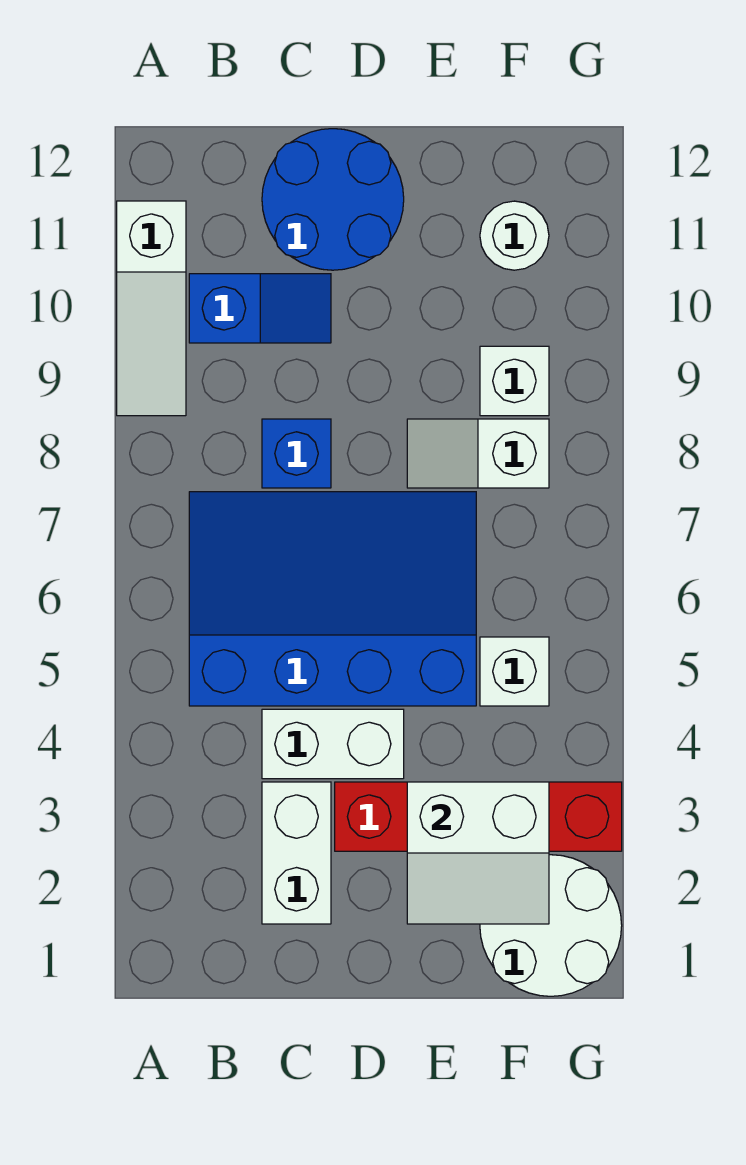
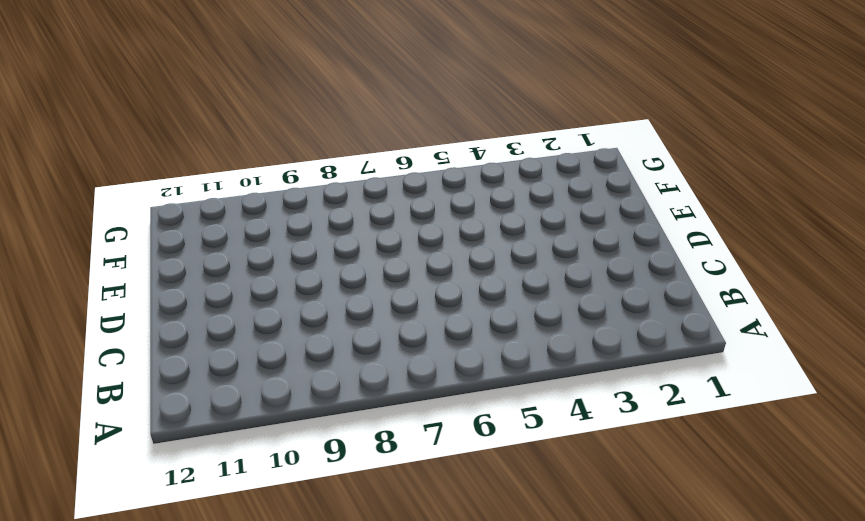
none -> white slope A9:A11 level 1 top 11
none -> blue slope B5:E7 level 1 top 5
none -> blue slope B10:C10 level 1 top B

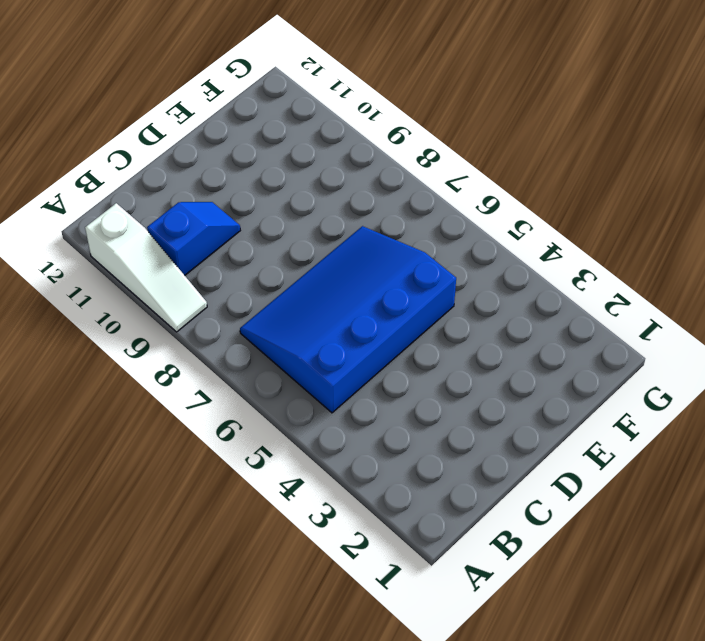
none -> white brick C2:C3 level 1
none -> white brick C4:D4 level 1
none -> blue brick C8 level 1

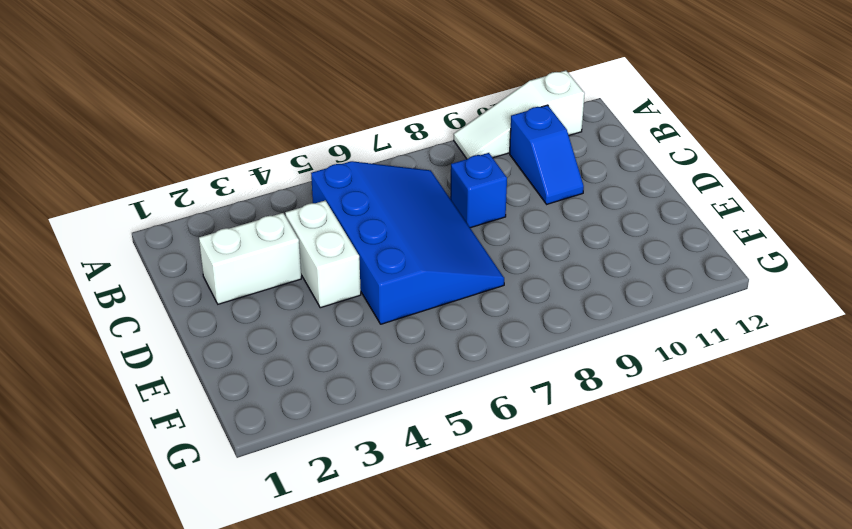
none -> blue round brick C11:D12 level 1
none -> red brick D3:G3 level 1
none -> white slope E8:F8 level 1 top F

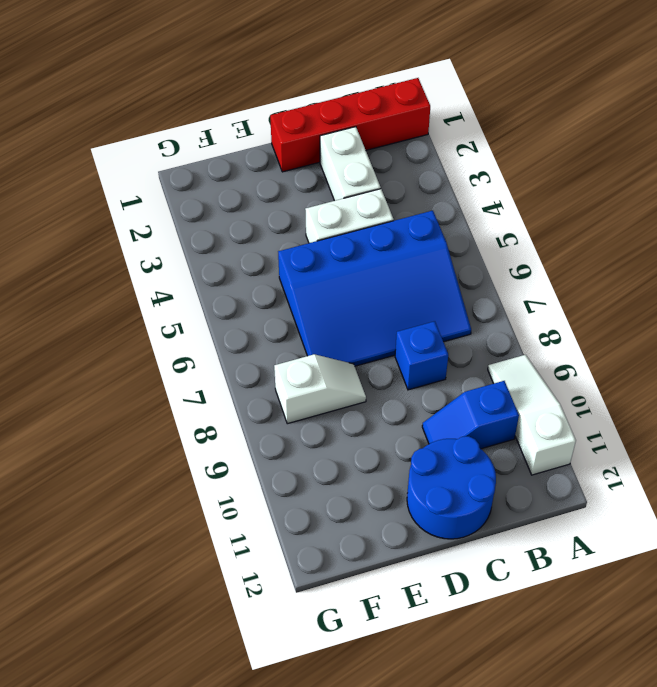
red brick A1:D1 level 1 -> red brick D3:G3 level 1
none -> white round brick F1:G2 level 1
none -> white brick F5 level 1
none -> white brick F9 level 1

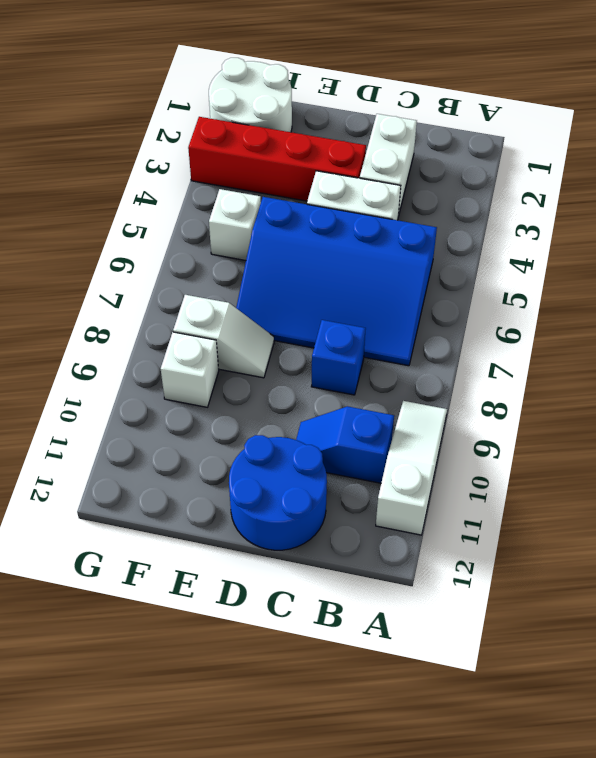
none -> white round brick F11 level 1
none -> white slope E2:F3 level 2 top 3

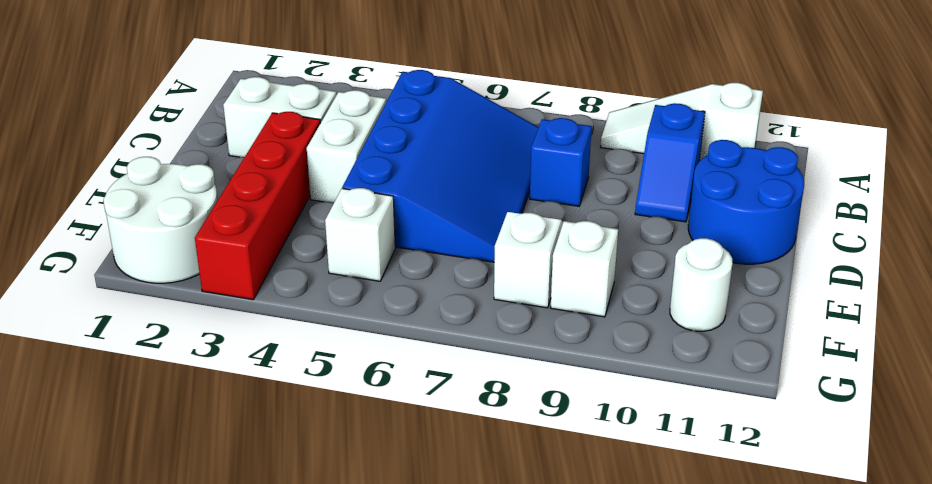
none -> white slope E2:F3 level 2 top 3

